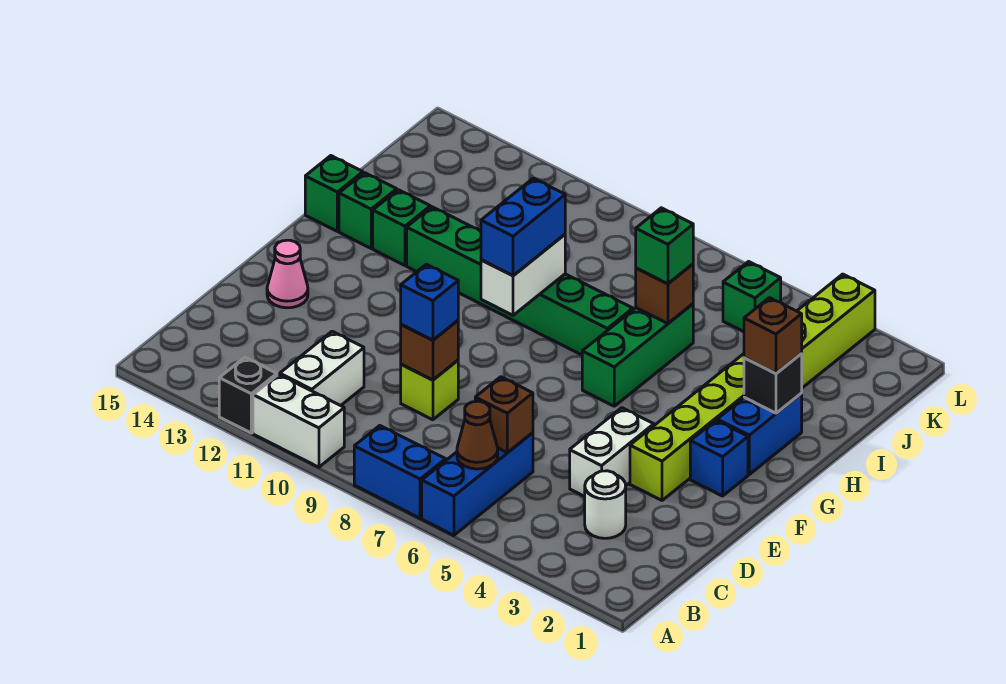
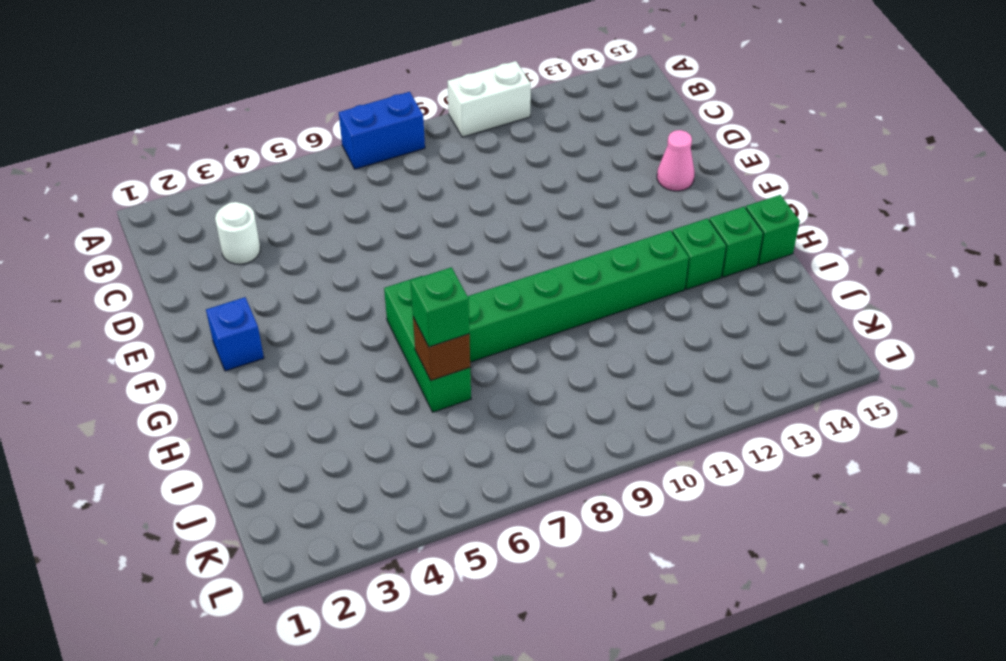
none -> blue brick A6:C6 level 1
none -> black brick A12 level 1
none -> white brick B11:C11 level 1

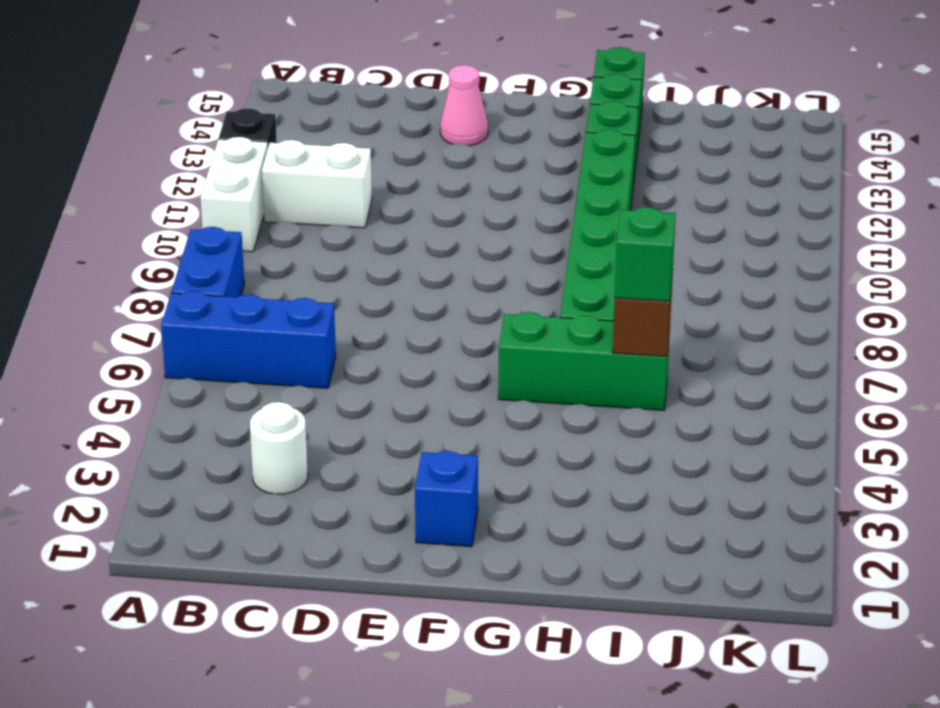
none -> white brick D4:E4 level 1
none -> lime brick D9 level 1
none -> lime brick E3:L3 level 1

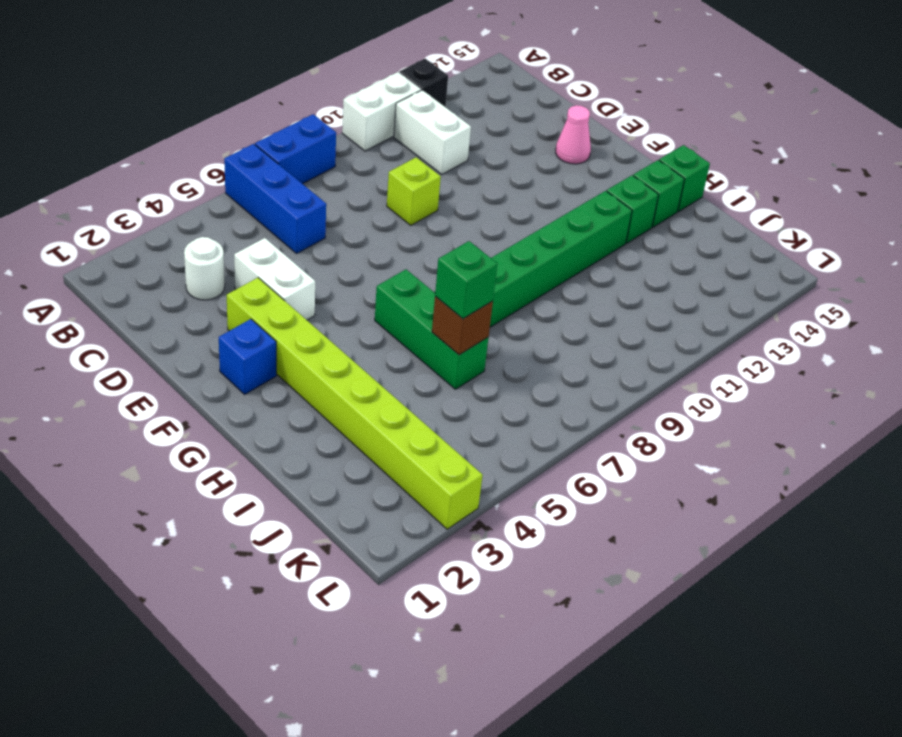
none -> blue brick G2:H2 level 1
none -> green brick K5 level 1
none -> brown cone B6 level 2

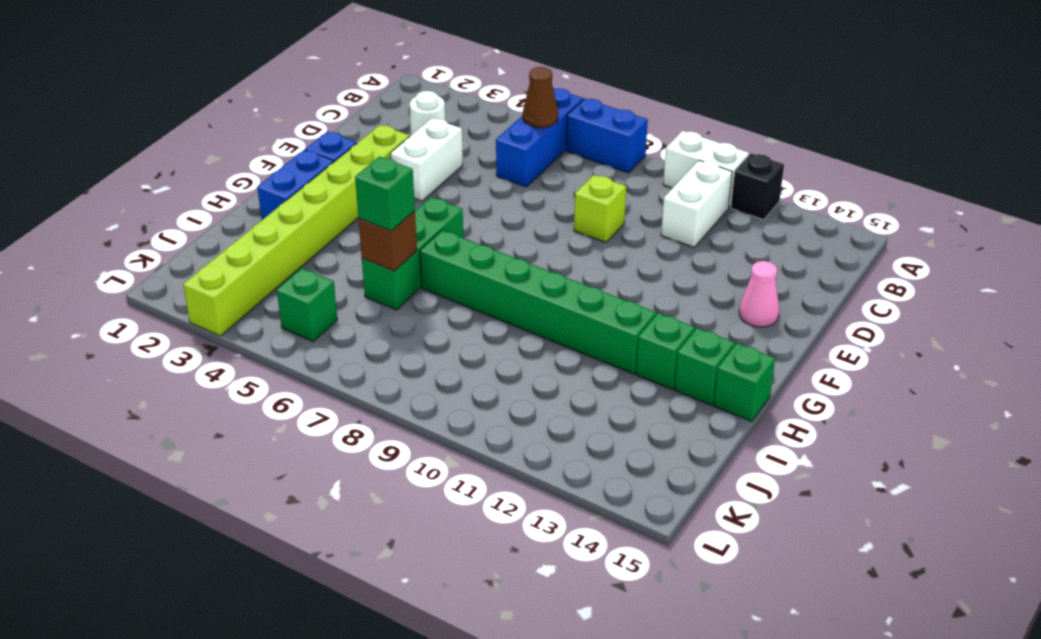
none -> brown brick C6 level 2
none -> brown brick D9 level 2
none -> white brick G9:H9 level 2

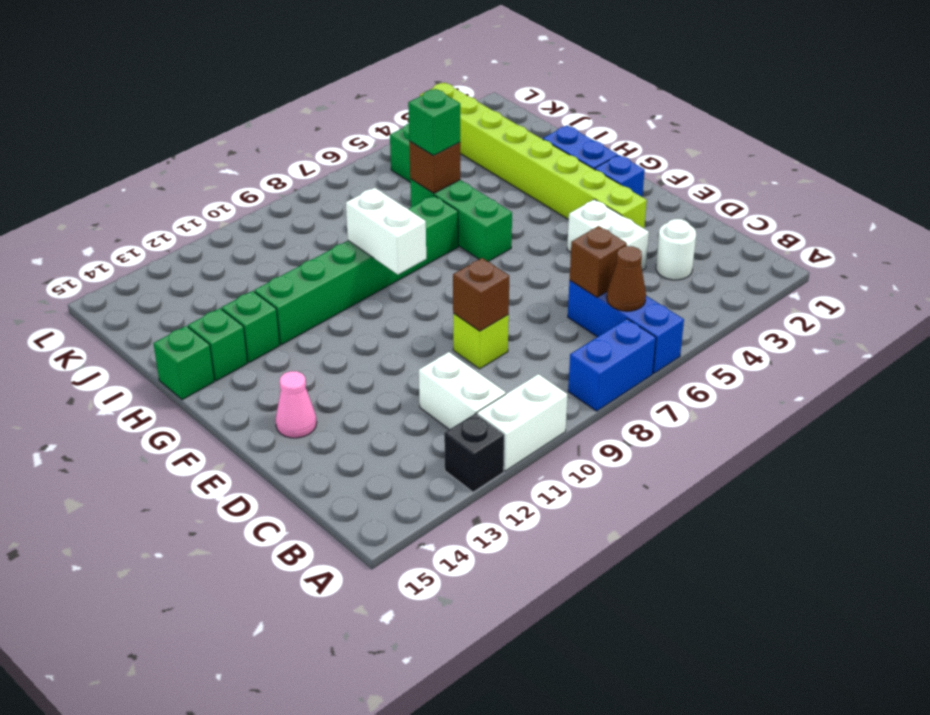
none -> black brick H2 level 2
none -> blue brick D9 level 3
none -> blue brick G9:H9 level 3

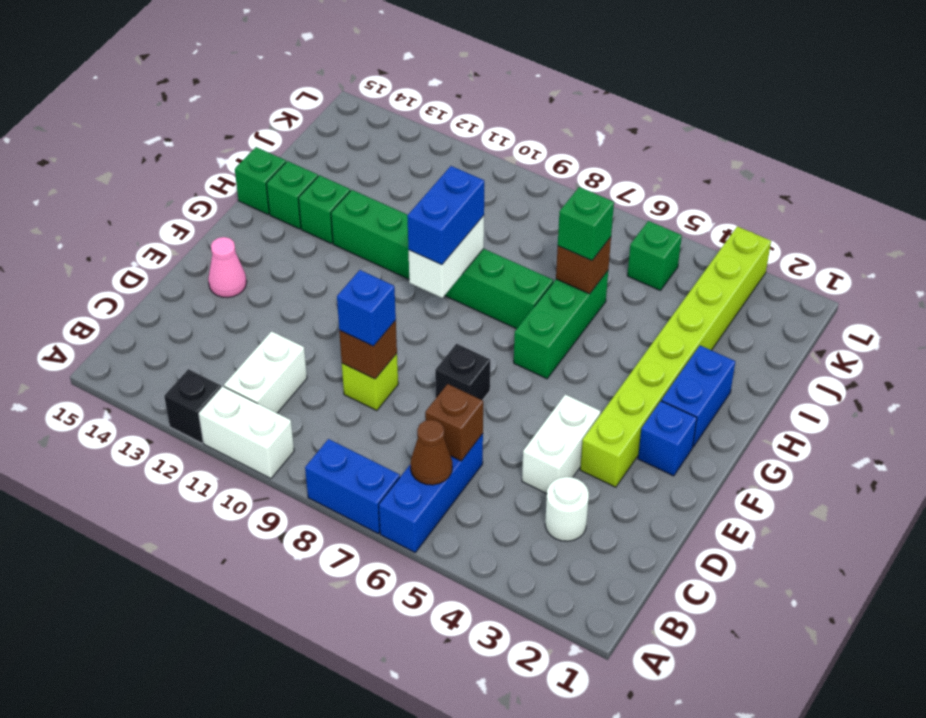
black brick E7 level 1 -> black brick H2 level 2
none -> brown brick H2 level 3

